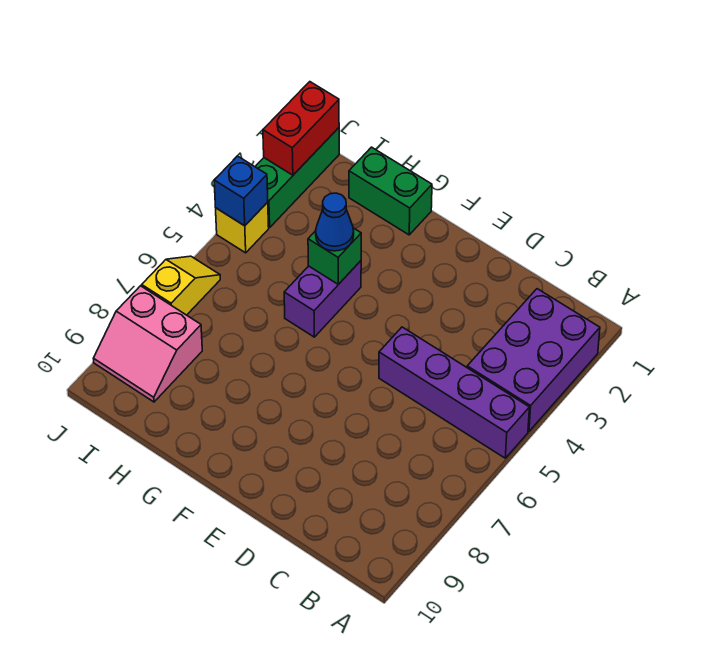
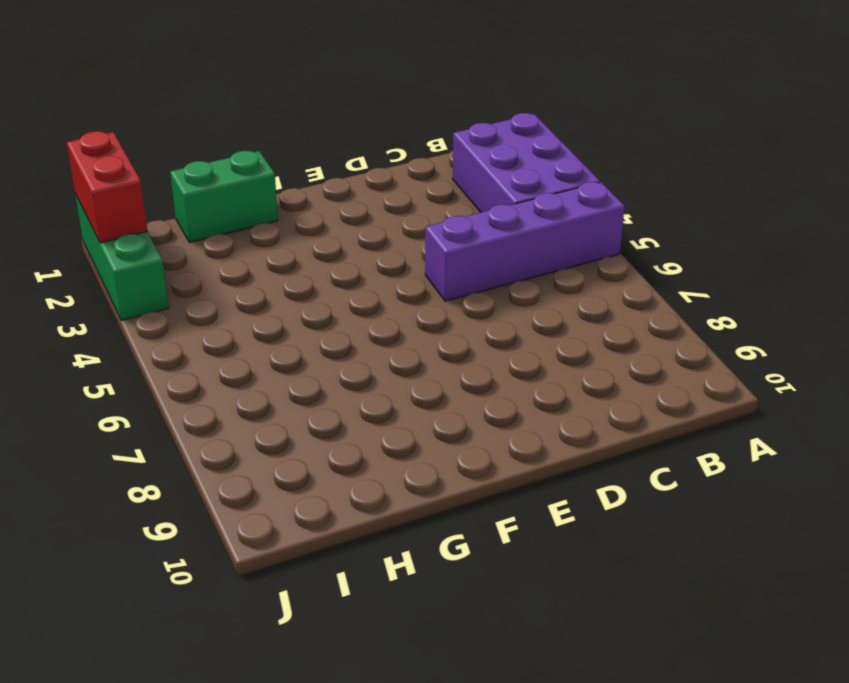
none -> purple brick G4:G5 level 1
none -> pink slope I8:J9 level 1 top 8
none -> yellow brick J4 level 1

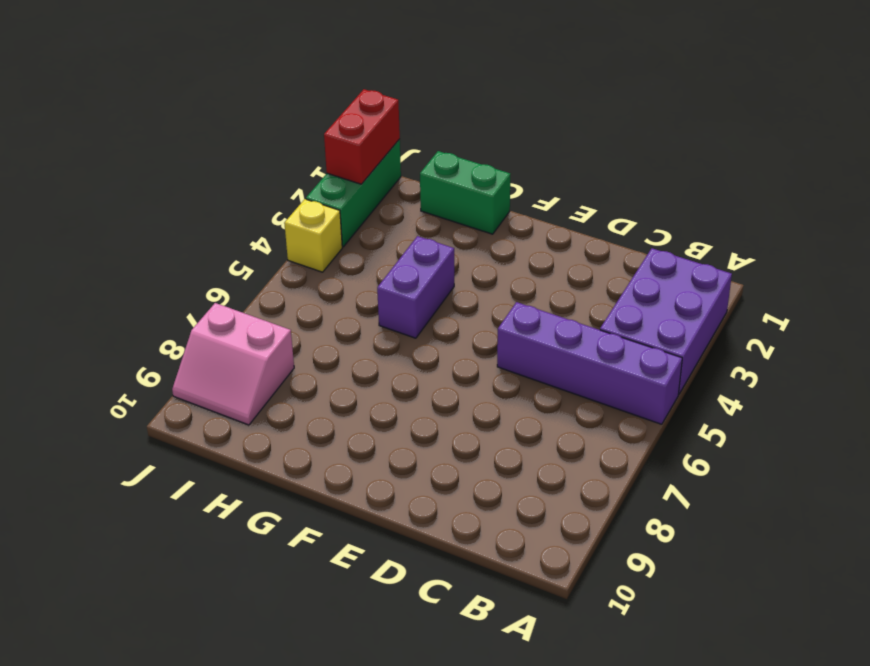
none -> yellow slope J6:J7 level 1 top 7
none -> green brick G4 level 2
none -> blue brick J4 level 2

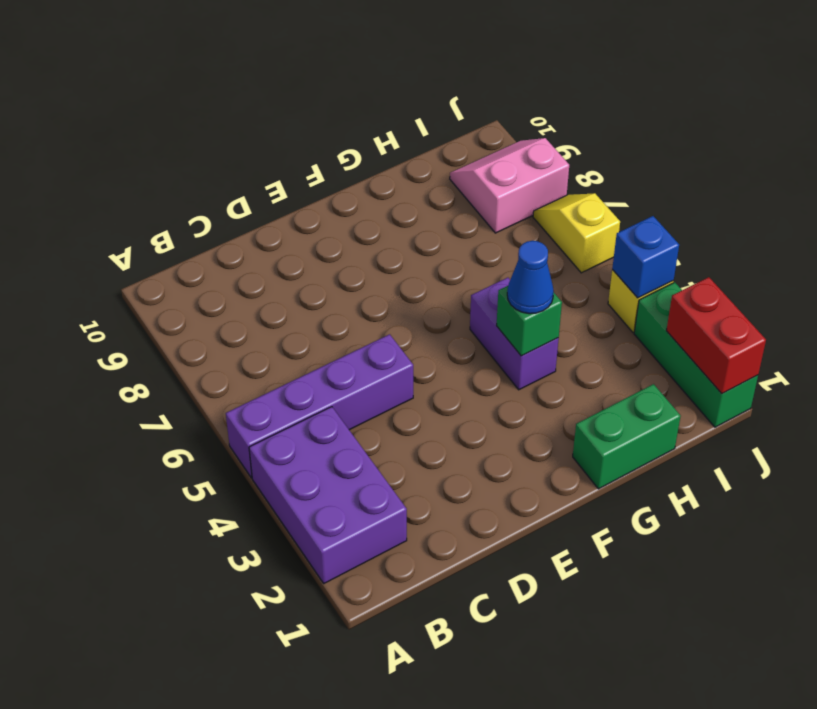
yellow slope J6:J7 level 1 top 6 -> yellow slope J6:J7 level 1 top 7

